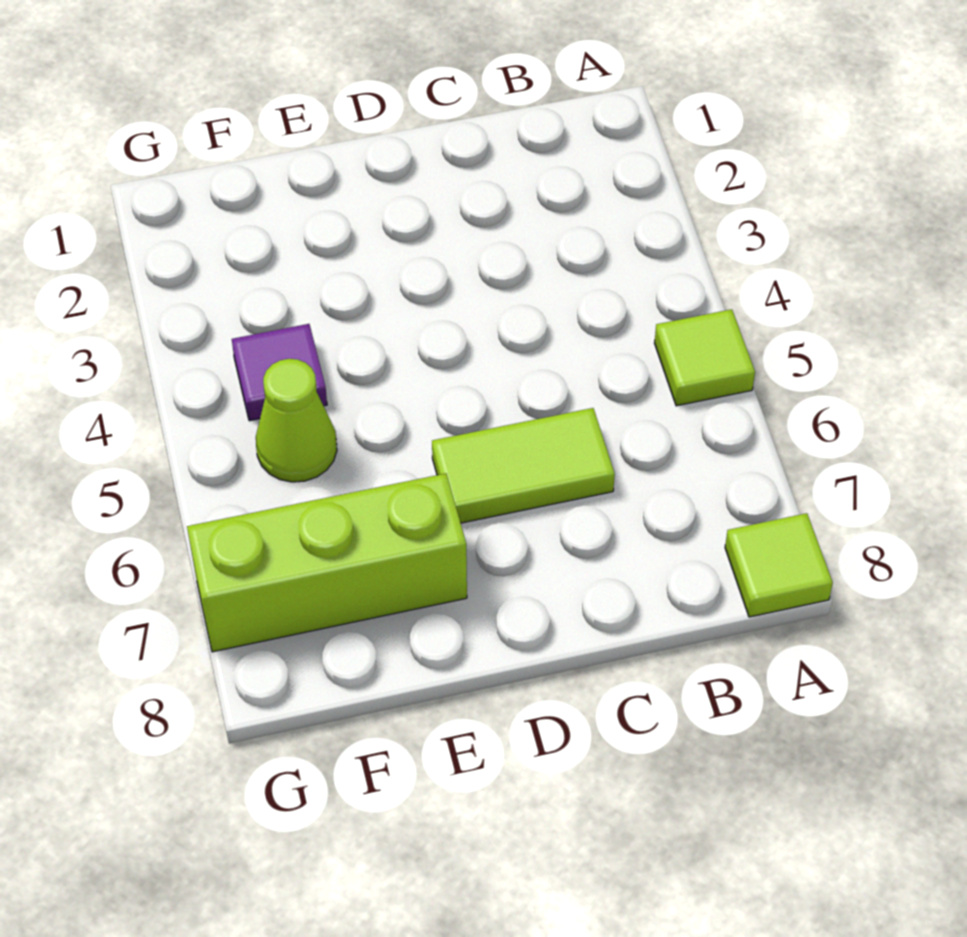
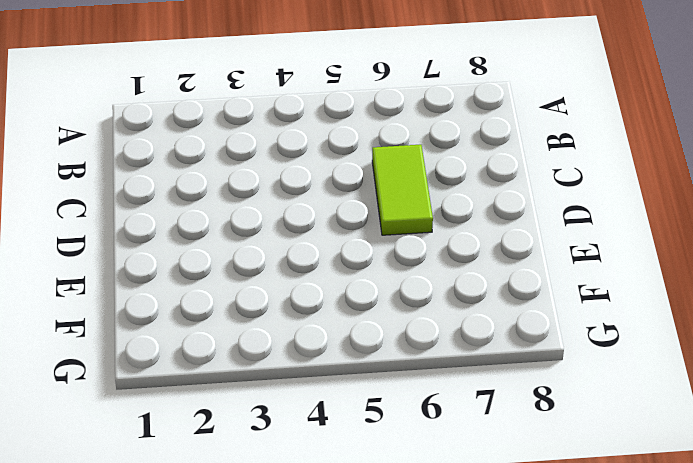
none -> lime tile A5 level 1
none -> lime tile A8 level 1

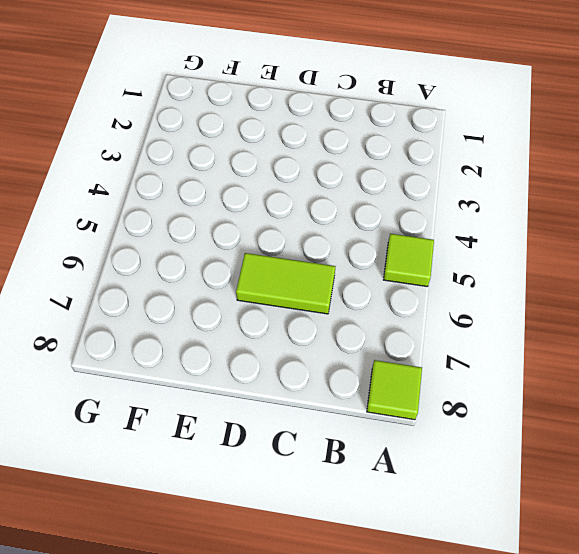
none -> lime brick E7:G7 level 1
none -> purple tile F4 level 1

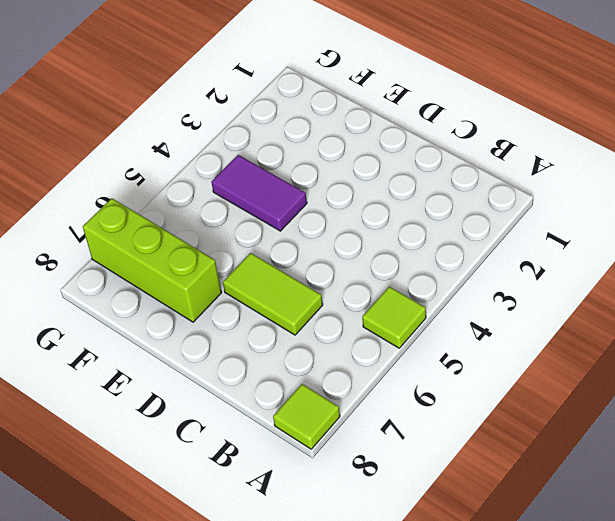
purple tile E4:F4 level 1 -> purple tile F4 level 1
none -> lime cone F5 level 1

